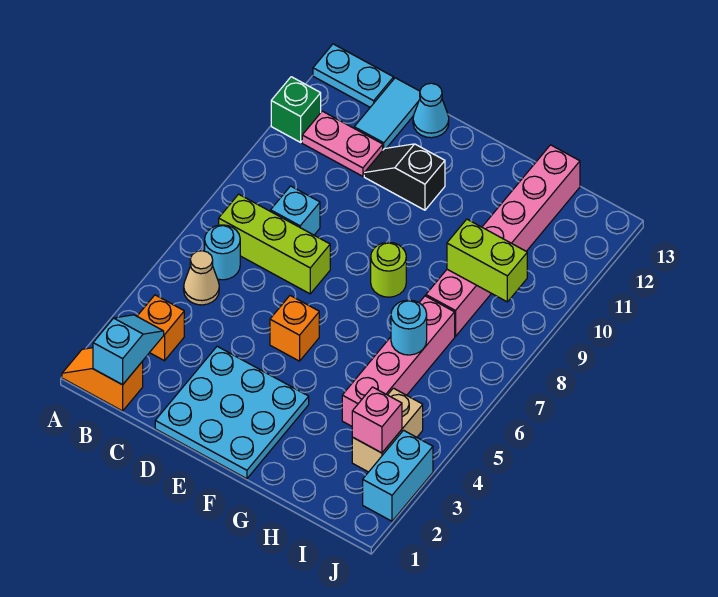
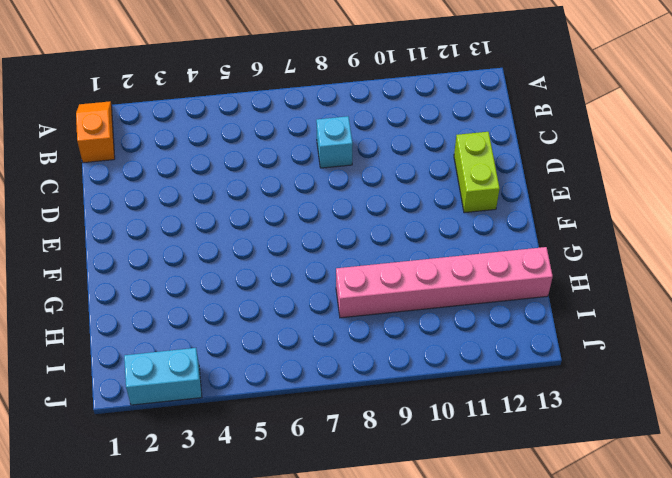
lime brick D12:E12 level 1 -> lime brick H9:I9 level 2
none -> green brick A11 level 1
none -> cyan plate A13:B13 level 1
none -> orange brick B3 level 1

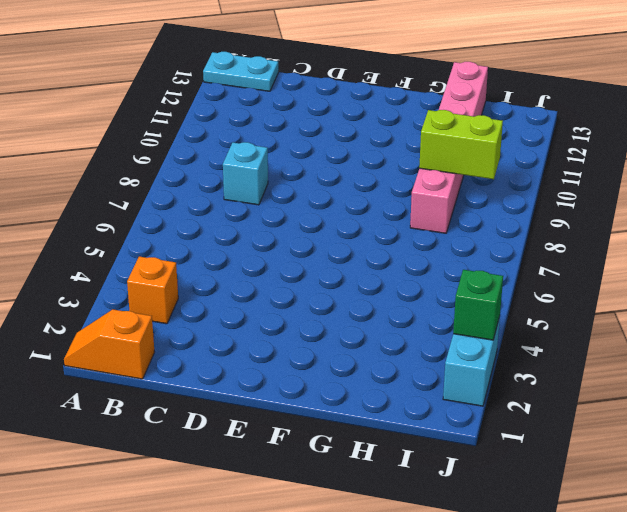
green brick J3 level 2 -> green brick A11 level 1
none -> tan cone B5 level 1
none -> cyan round brick B6 level 1
none -> lime brick B7:D7 level 1

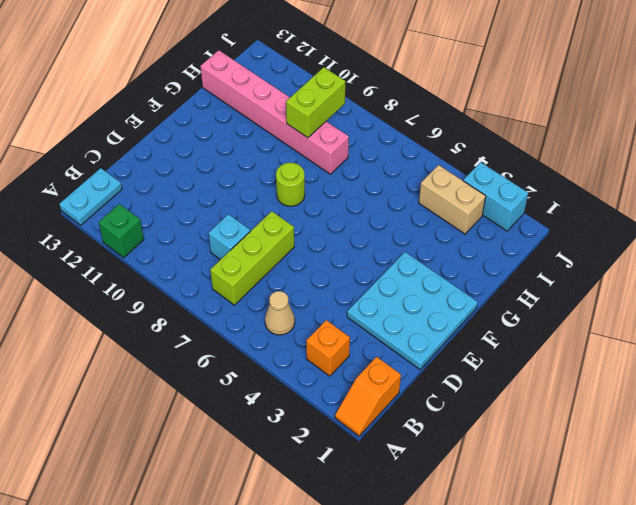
none -> cyan round brick B6 level 1
none -> pink plate B11:C11 level 1
none -> cyan tile C12:C13 level 1

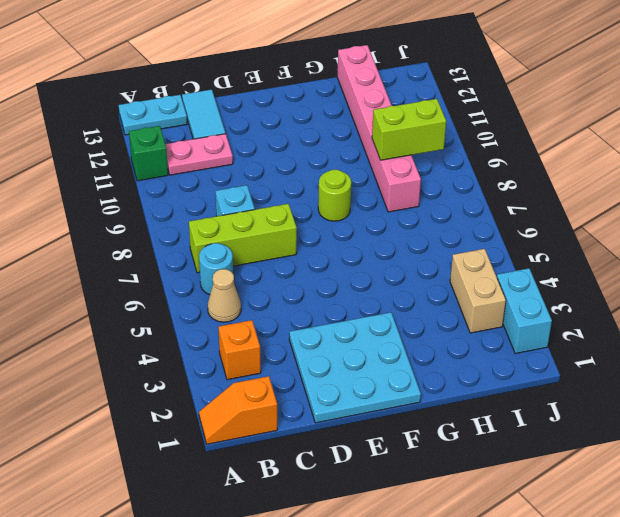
none -> black slope D11:E11 level 1 top E
none -> cyan cone D13 level 1
none -> orange brick E5 level 1

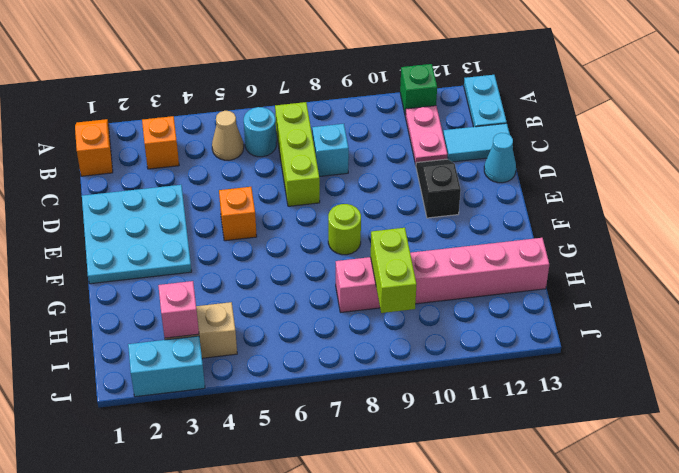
none -> pink brick H4:H7 level 1
none -> cyan slope B1:B2 level 2 top 1
none -> cyan round brick H6 level 2

